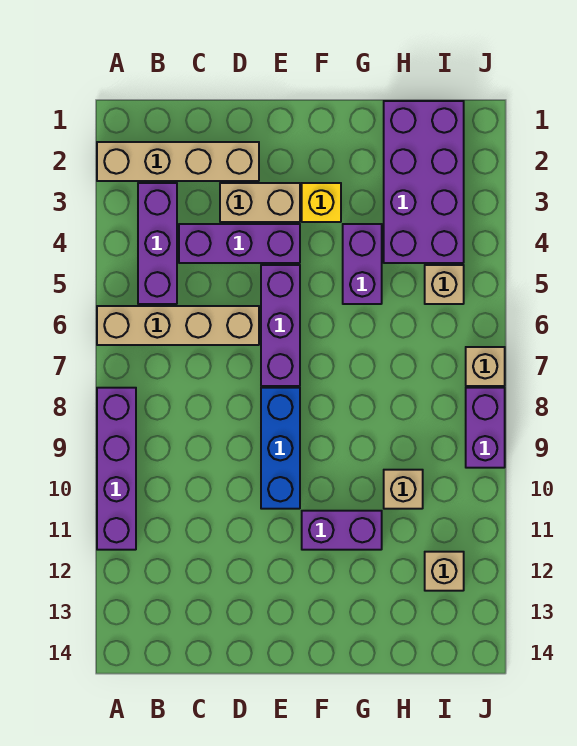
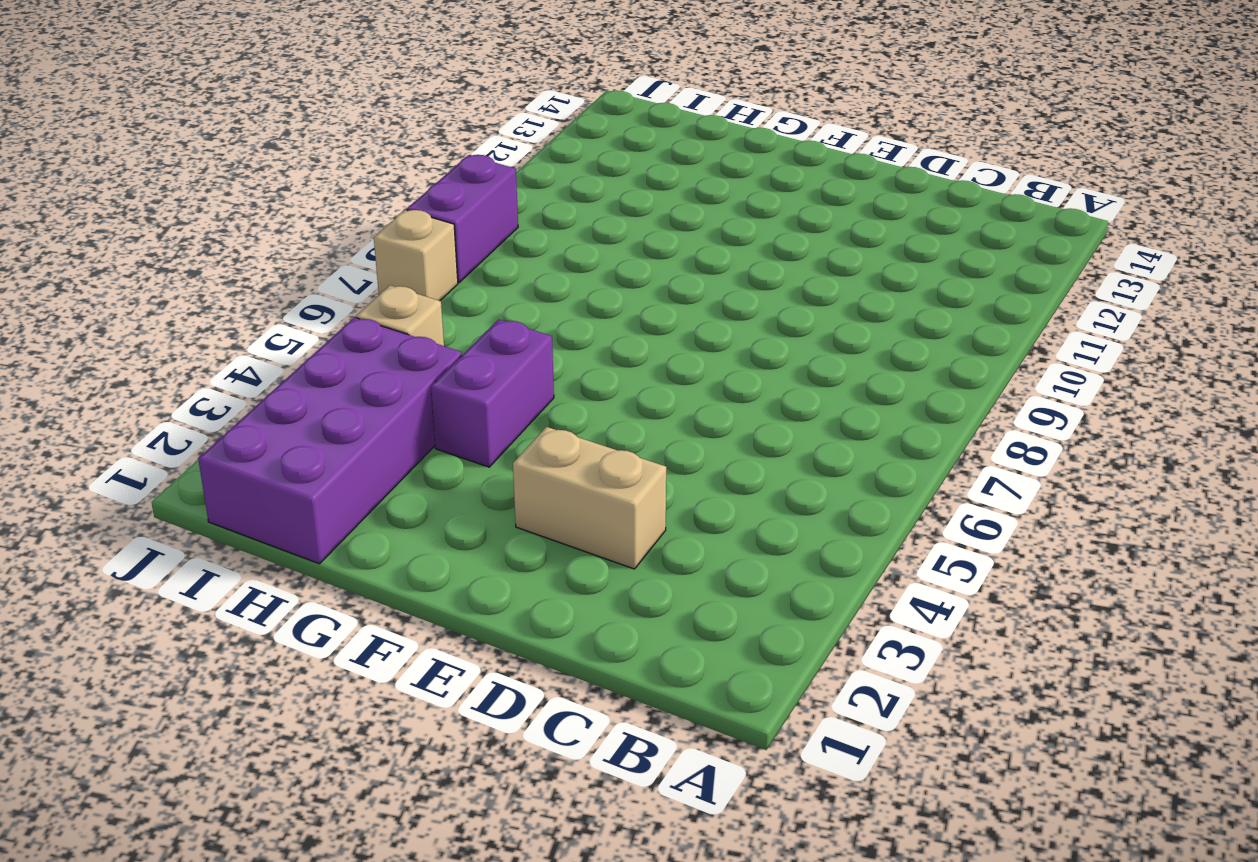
none -> tan brick A2:D2 level 1
none -> tan brick A6:D6 level 1
none -> purple brick A8:A11 level 1

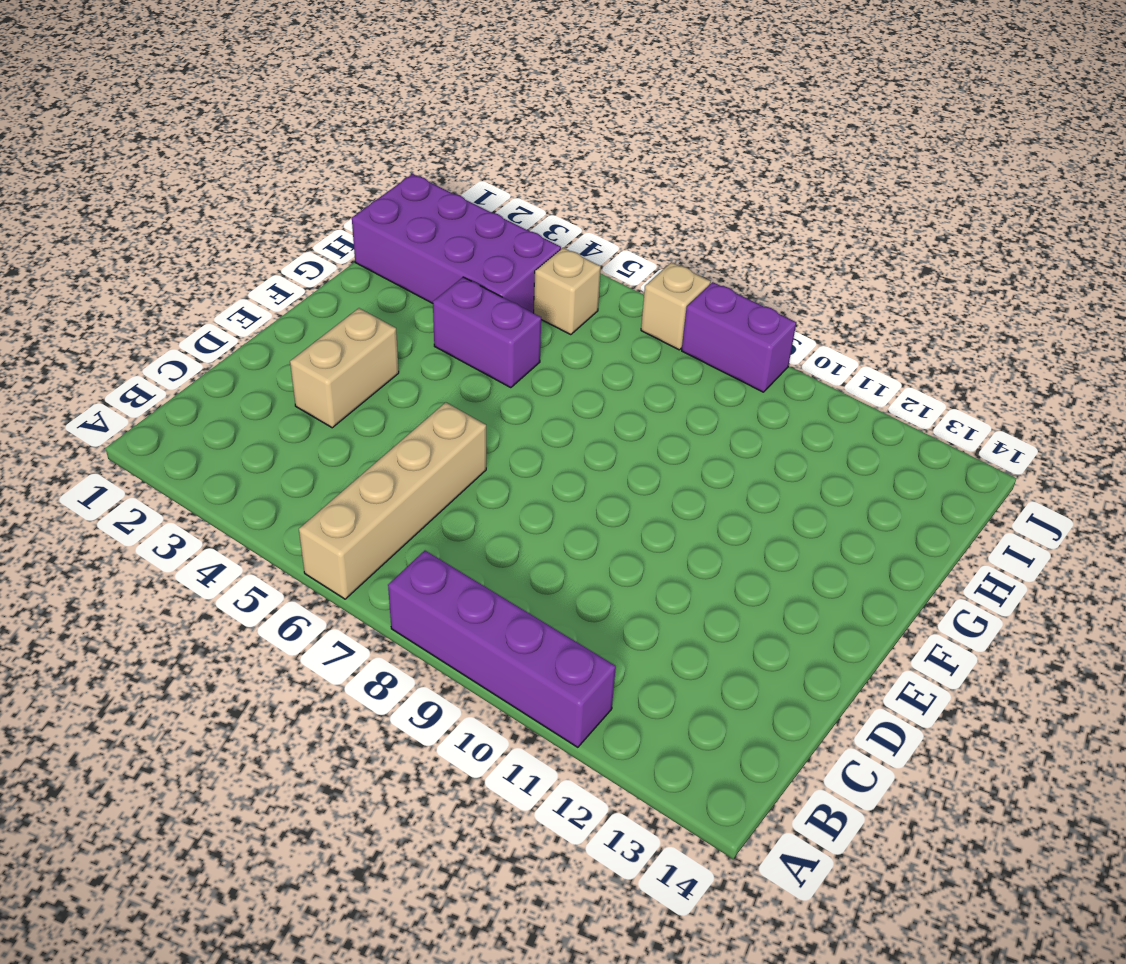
none -> tan brick A2:D2 level 1
none -> purple brick B3:B5 level 1
none -> purple brick C4:E4 level 1

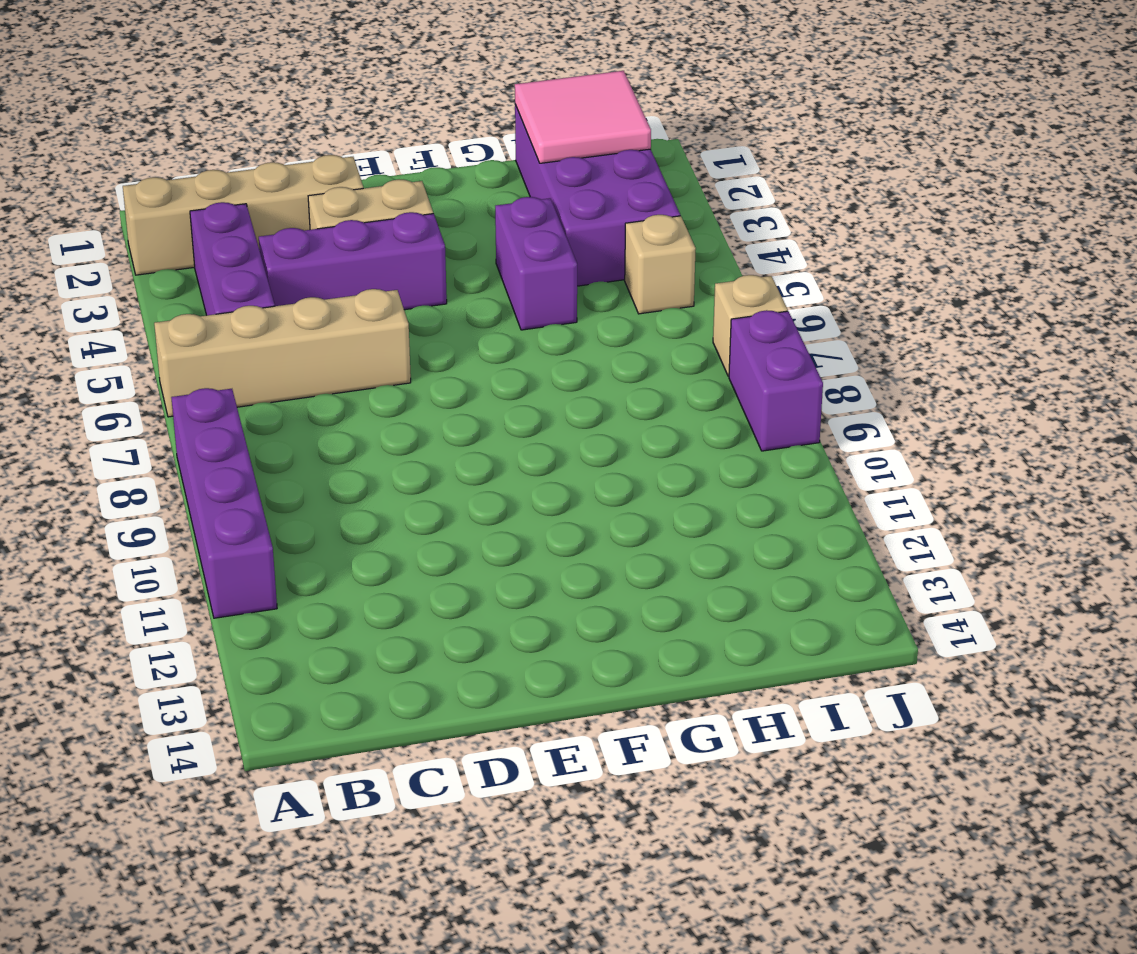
pink tile H1:I2 level 2 -> none
none -> purple brick E5:E7 level 1
none -> blue brick E8:E10 level 1
none -> yellow brick F3 level 1

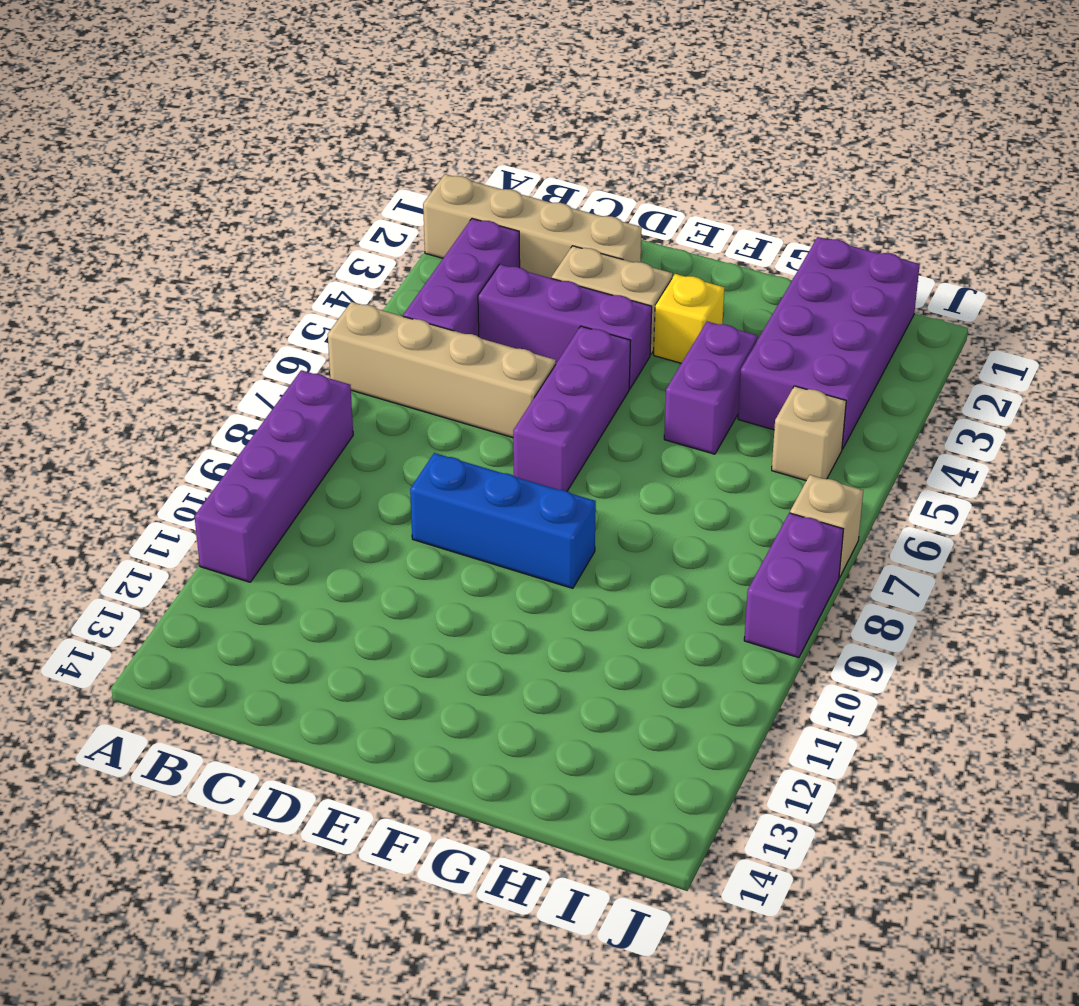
blue brick D9:F9 level 1 -> blue brick E8:E10 level 1
none -> purple brick F11:G11 level 1
none -> tan brick H10 level 1
none -> tan brick I12 level 1

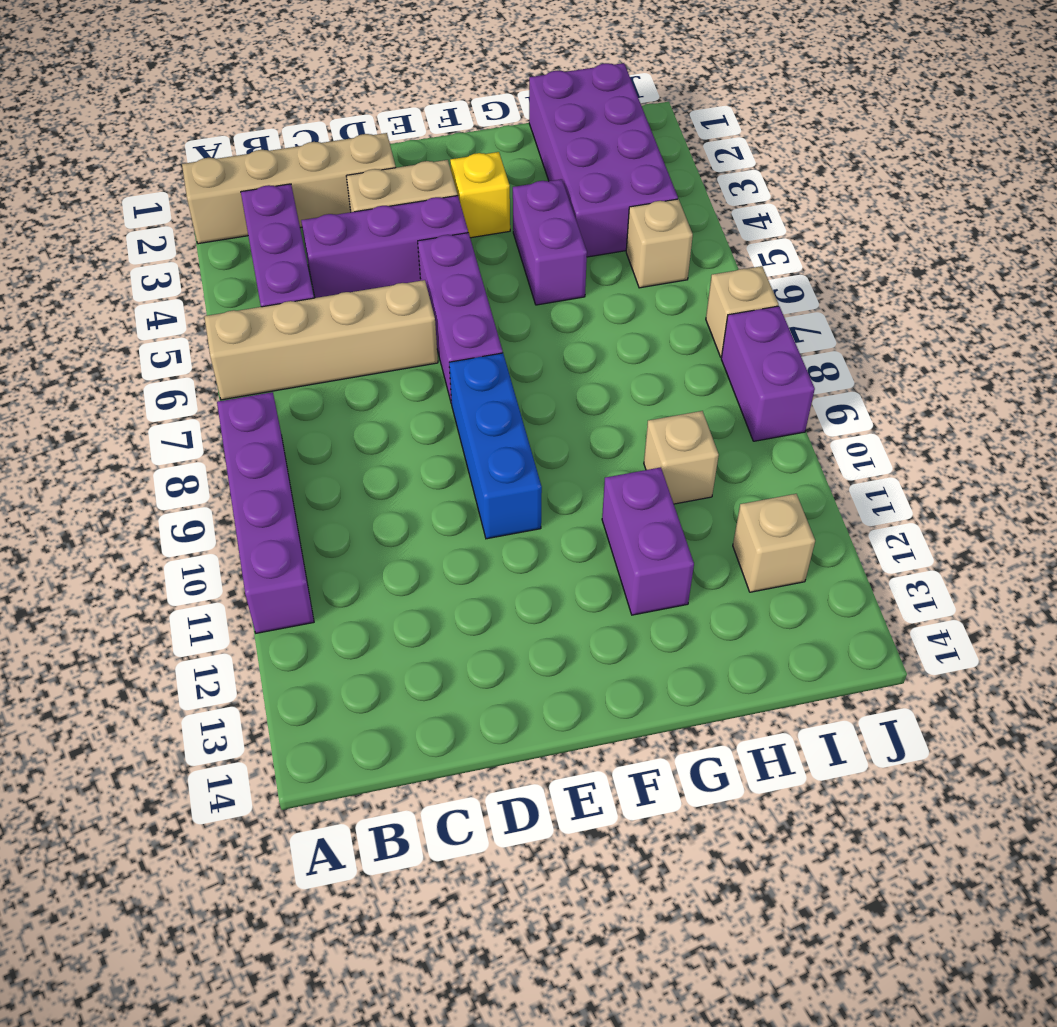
purple brick G11:G12 level 1 -> purple brick F11:G11 level 1

